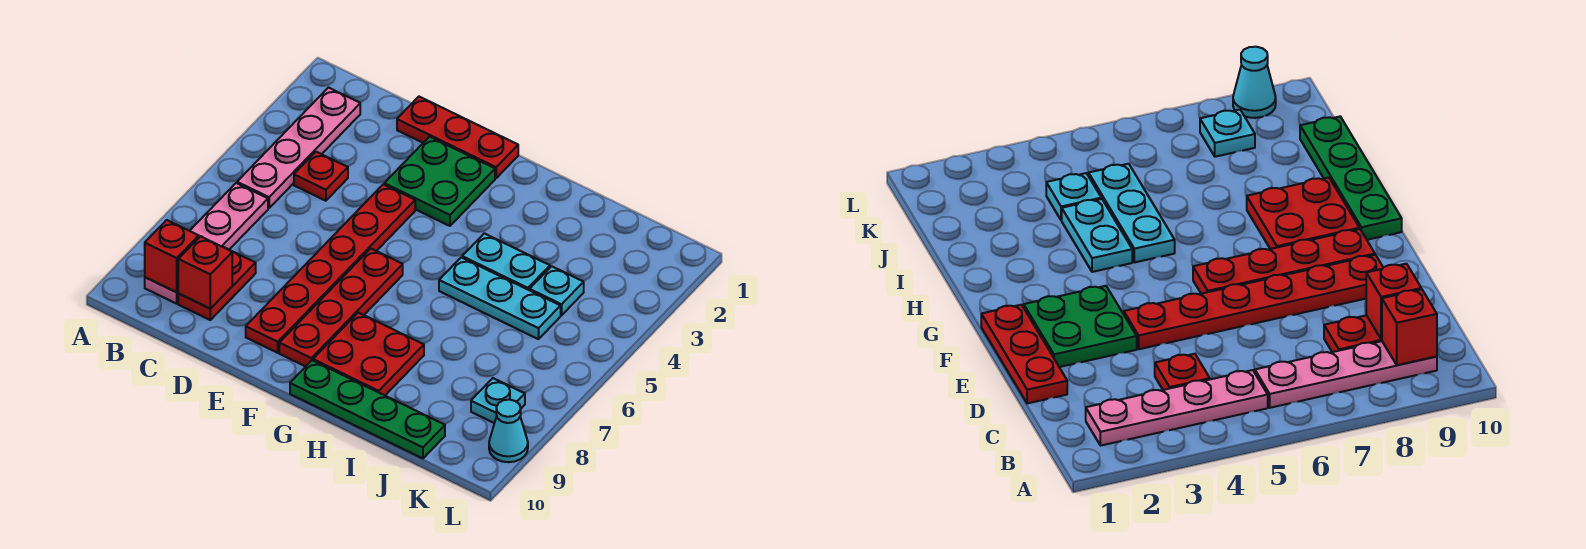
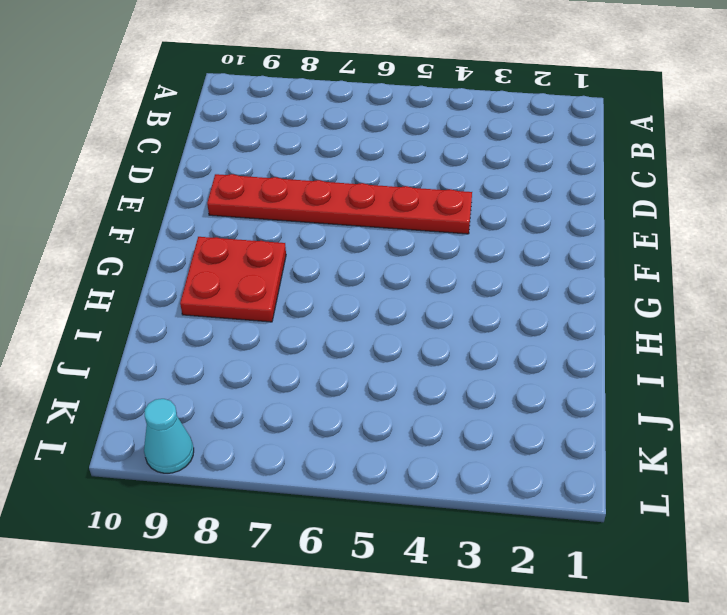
none -> pink plate B2:B5 level 1
none -> pink plate B6:B9 level 1
none -> red plate C4 level 1

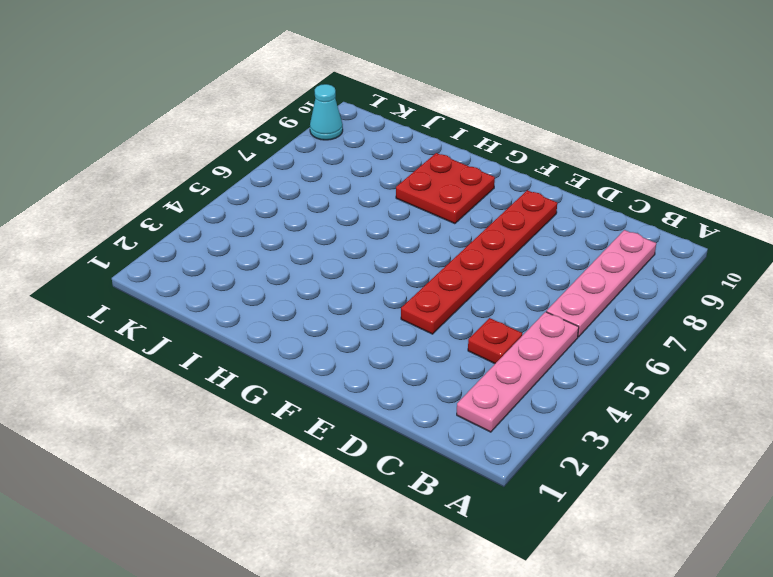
none -> red plate C8:C9 level 1
none -> red plate D1:F1 level 1
none -> green plate E2:F3 level 1

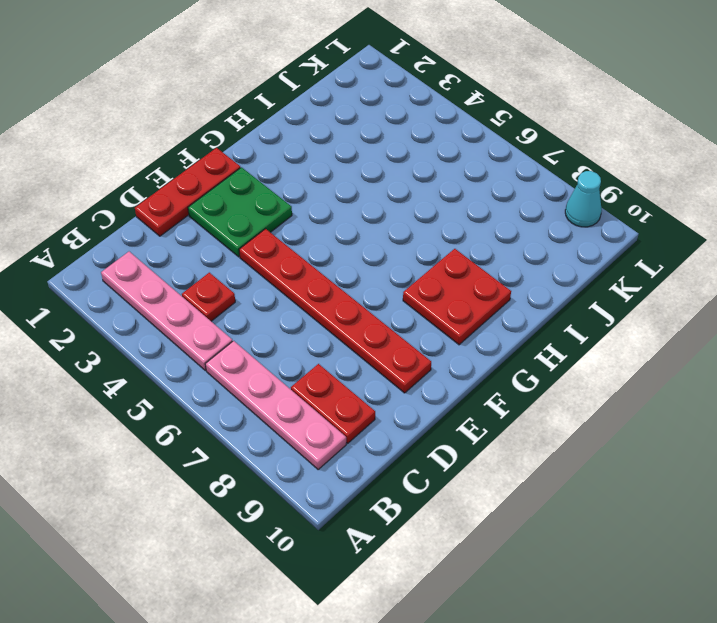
none -> red plate F6:F9 level 1
none -> green plate G10:J10 level 1
none -> cyan plate H4:I4 level 1

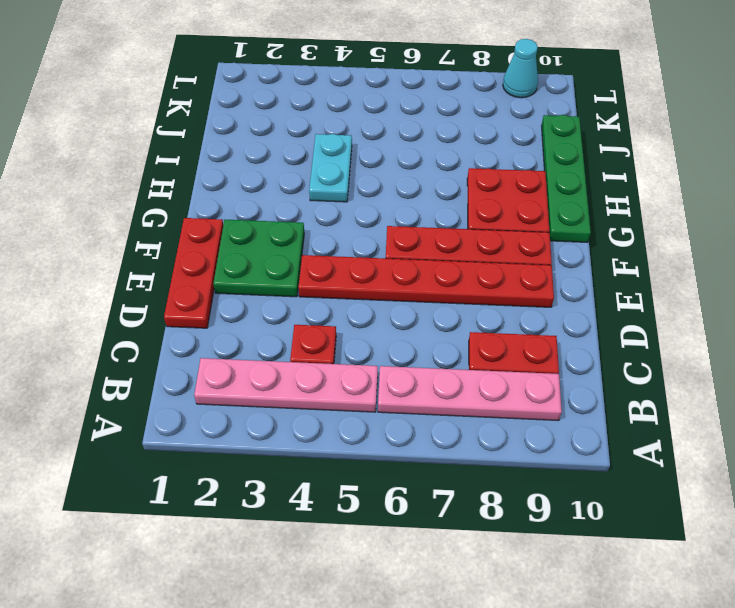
none -> cyan plate H5:J5 level 1
none -> cyan plate J4 level 1
none -> cyan plate K8 level 1

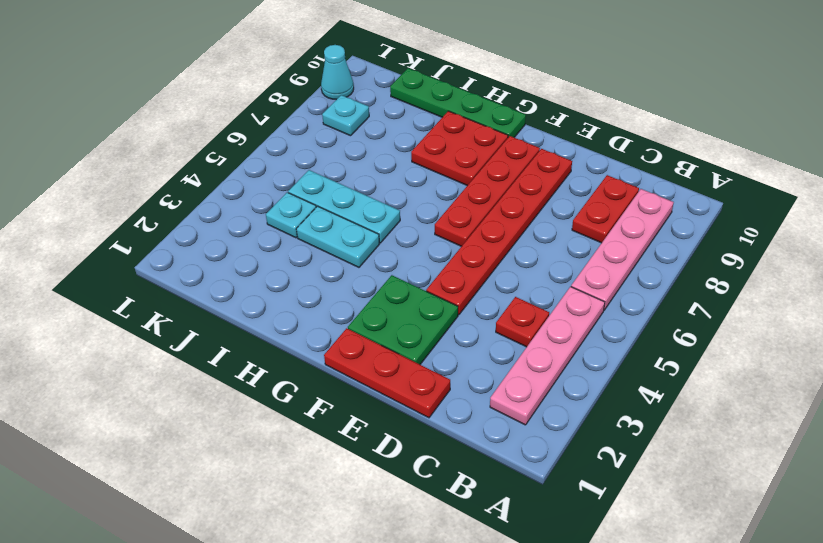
none -> red brick B9 level 2
none -> red brick C9 level 2

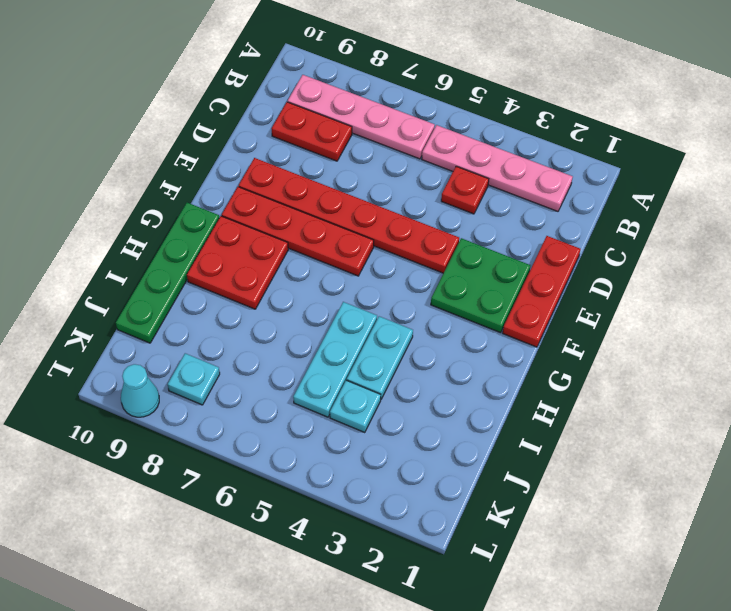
none -> red brick B9 level 2
none -> red brick C9 level 2

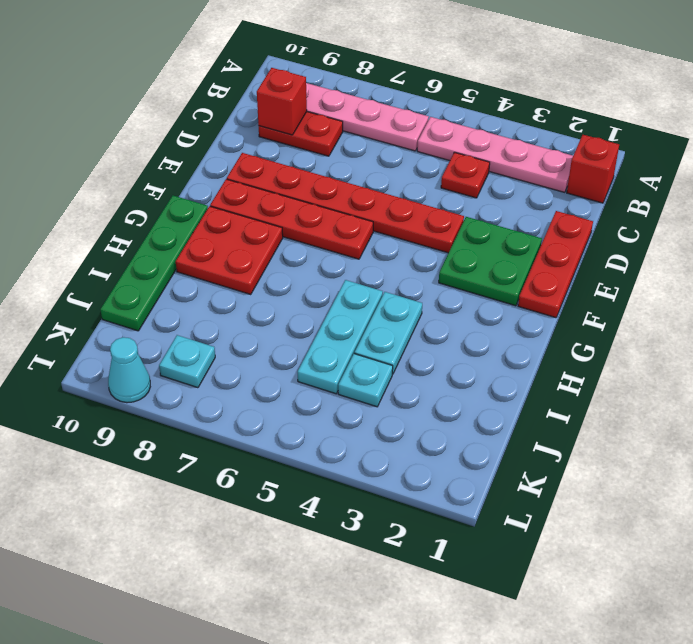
red brick B1 level 1 -> red brick B9 level 2

